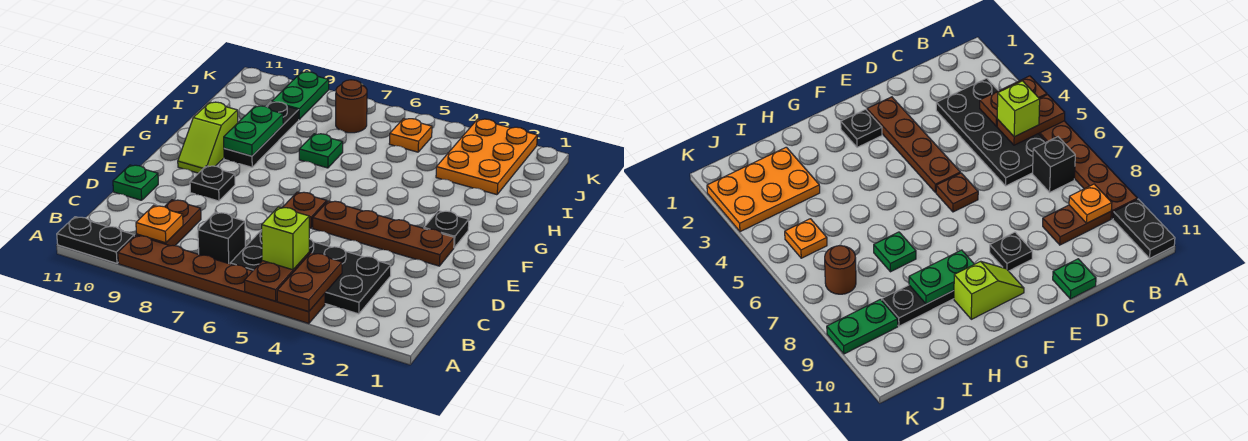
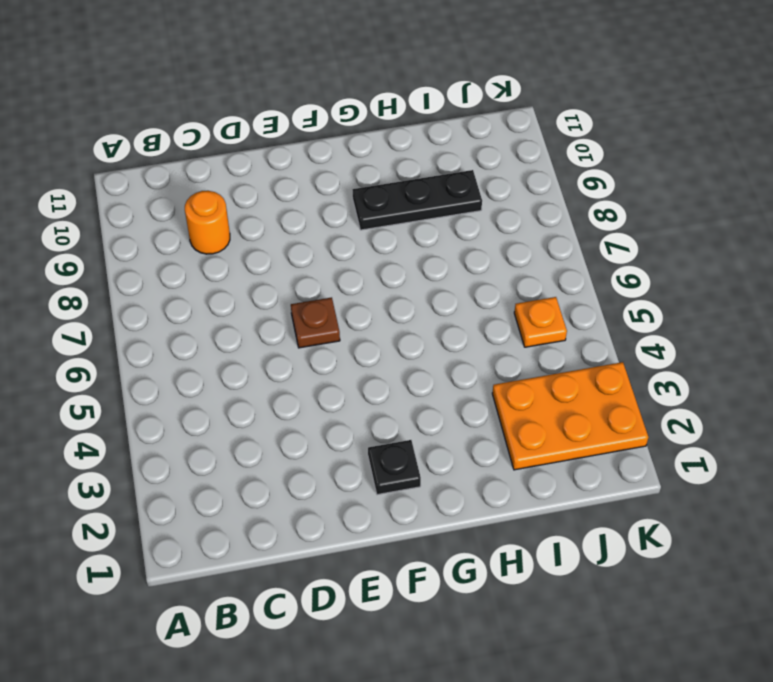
orange round brick C9 level 1 -> brown plate B9:C9 level 1
none -> brown plate A4:A9 level 1
none -> black plate A10:A11 level 1
none -> black plate B3:C6 level 1

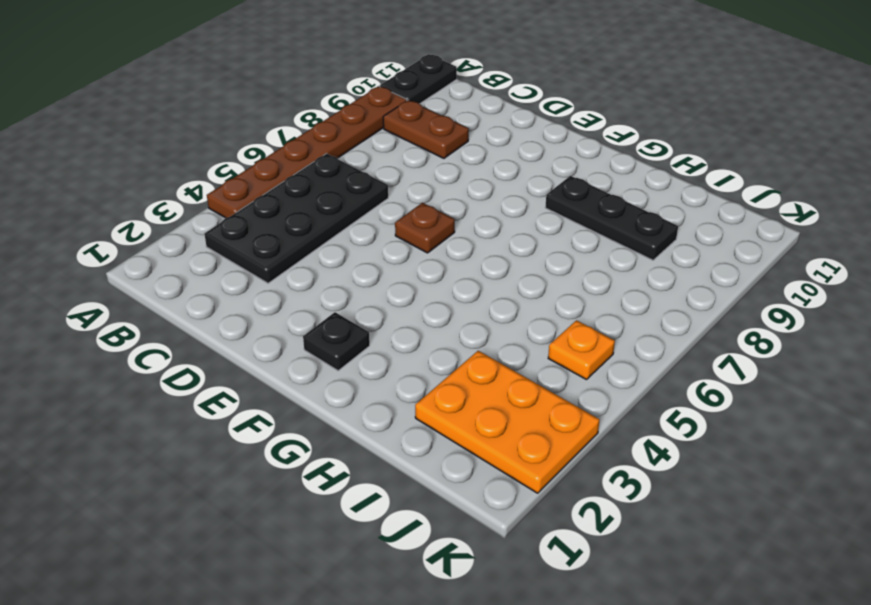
none -> black brick B7 level 1
none -> green plate D11 level 1
none -> brown plate E2:E5 level 1

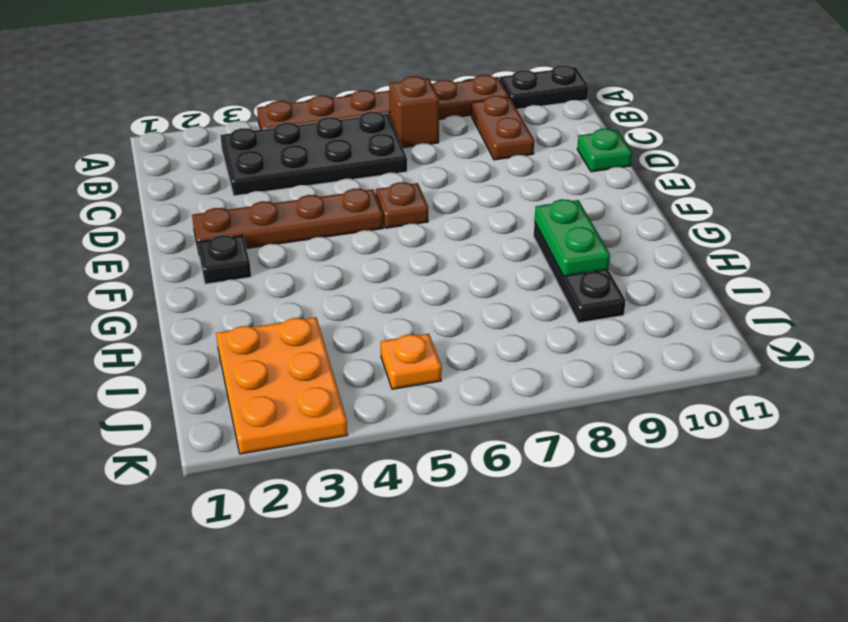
brown brick B7 level 1 -> black brick B7 level 1
none -> black plate E9 level 1
none -> lime slope F10:G10 level 1 top G
none -> green plate H7 level 1

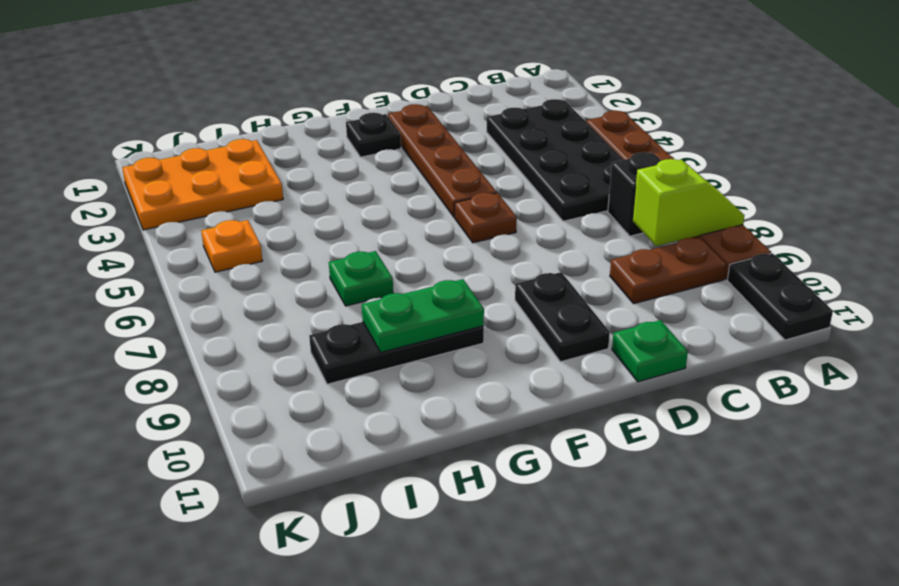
lime slope A8:B8 level 2 top B -> lime slope F10:G10 level 1 top G
black plate E9:E10 level 1 -> black plate E9 level 1
none -> brown round brick J7 level 1
none -> green plate J9:K9 level 1
none -> brown plate A4:B4 level 2

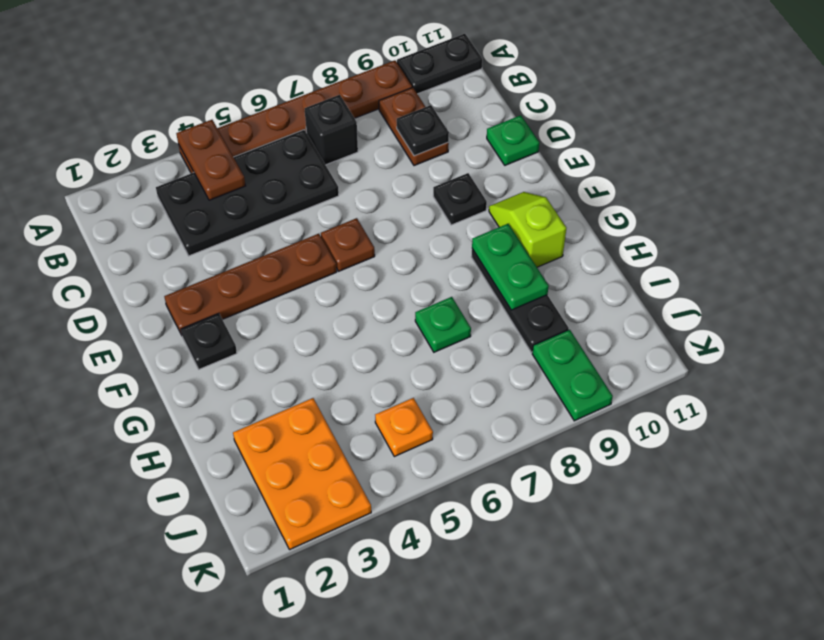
black plate C9 level 2 -> none
none -> brown round brick J7 level 1
none -> brown plate A5:B5 level 2
none -> orange plate B9 level 2

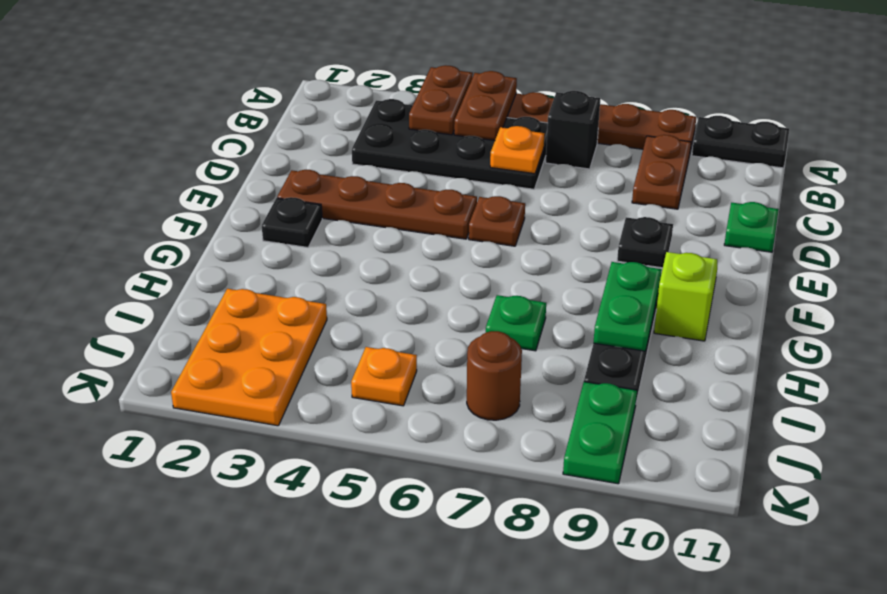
orange plate C6 level 2 -> orange plate B9 level 2
none -> lime brick B5 level 3

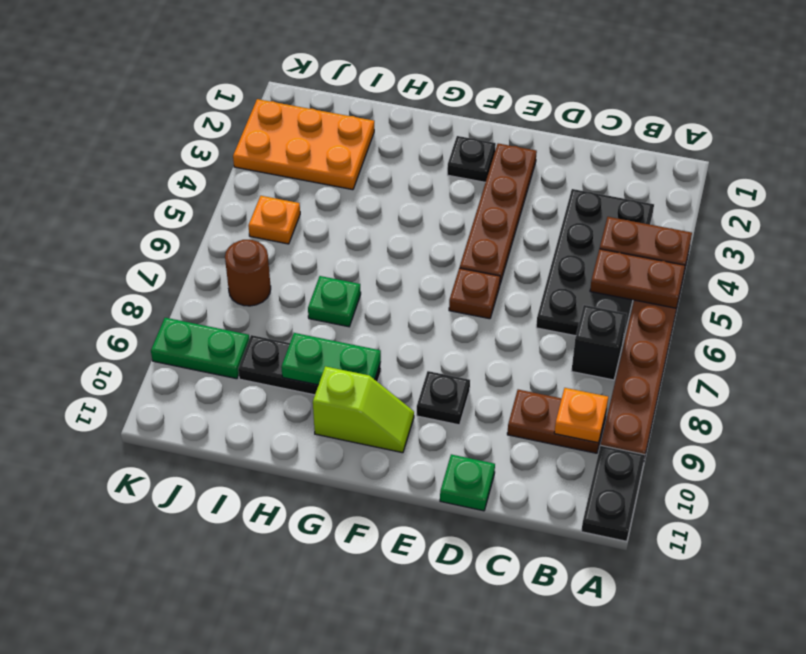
none -> lime brick B5 level 3

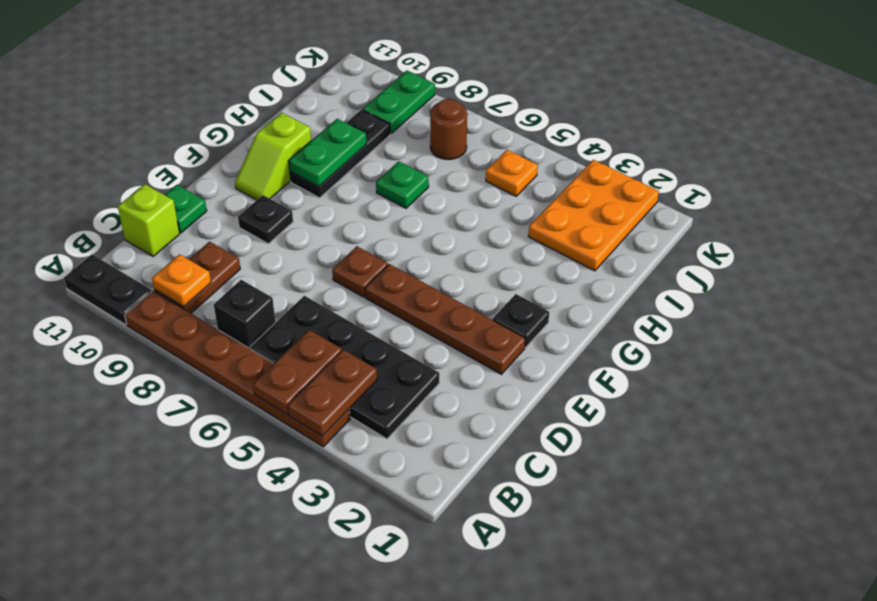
lime brick C11 level 1 -> lime brick B5 level 3

